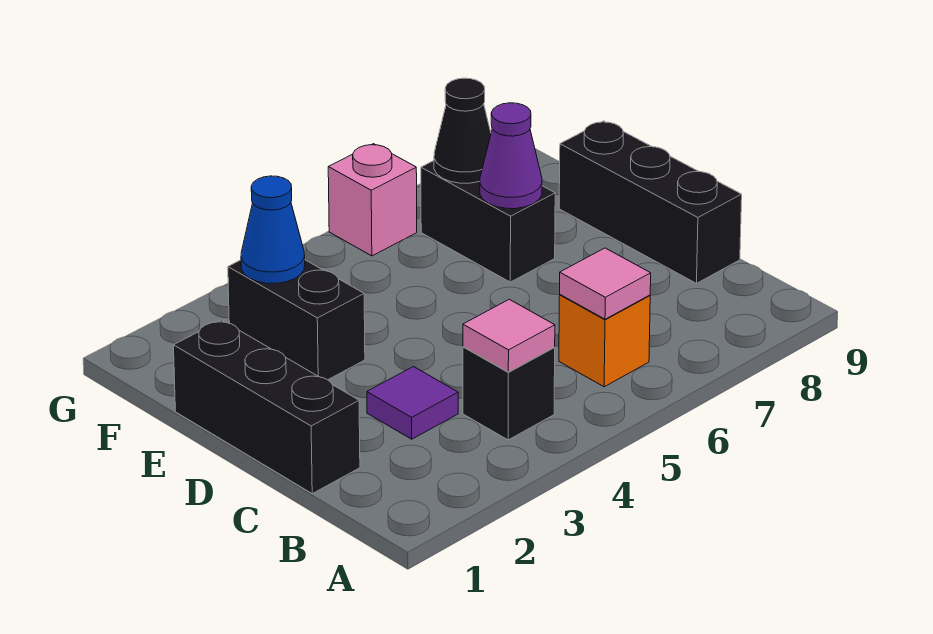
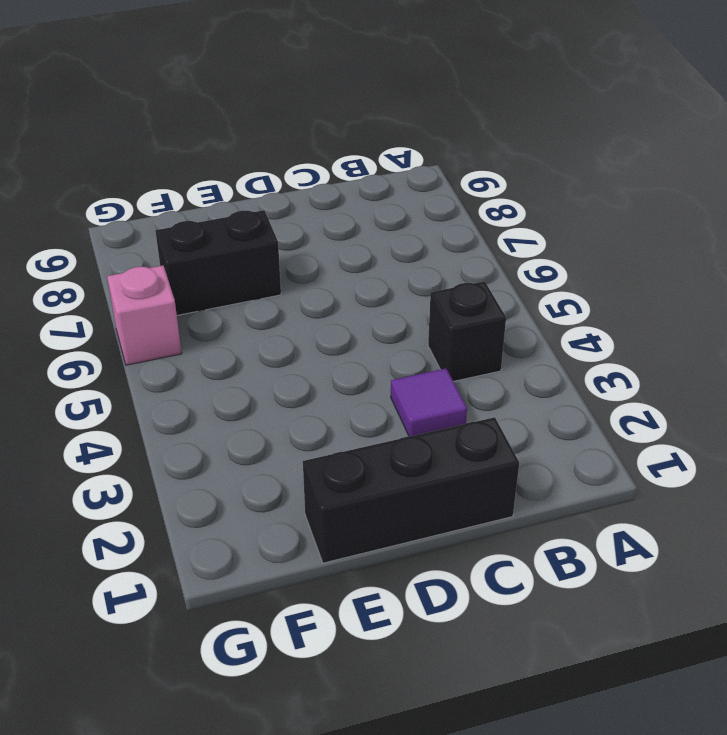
none -> orange brick B6 level 1
none -> black brick C9:E9 level 1
none -> black brick E3:F3 level 1

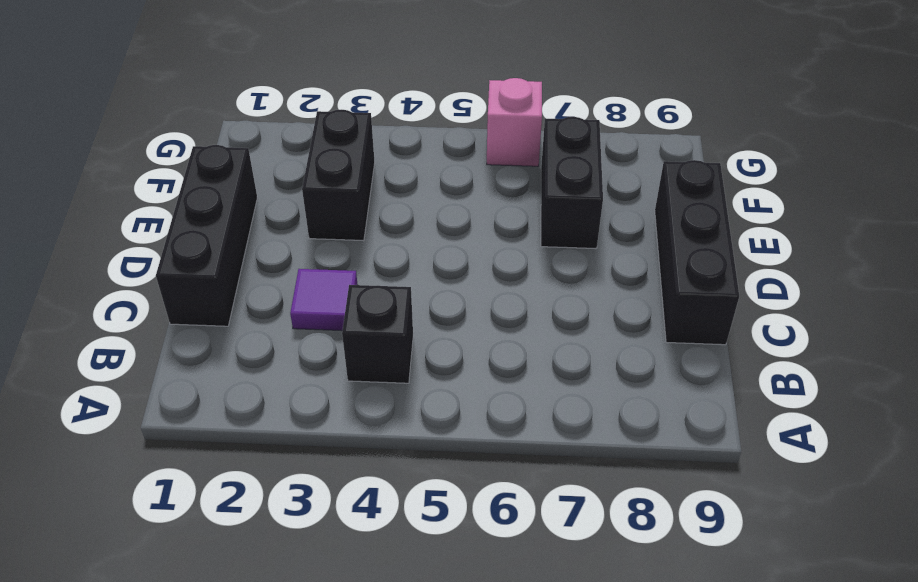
none -> orange brick B6 level 1
none -> pink tile B4 level 2
none -> pink tile B6 level 2

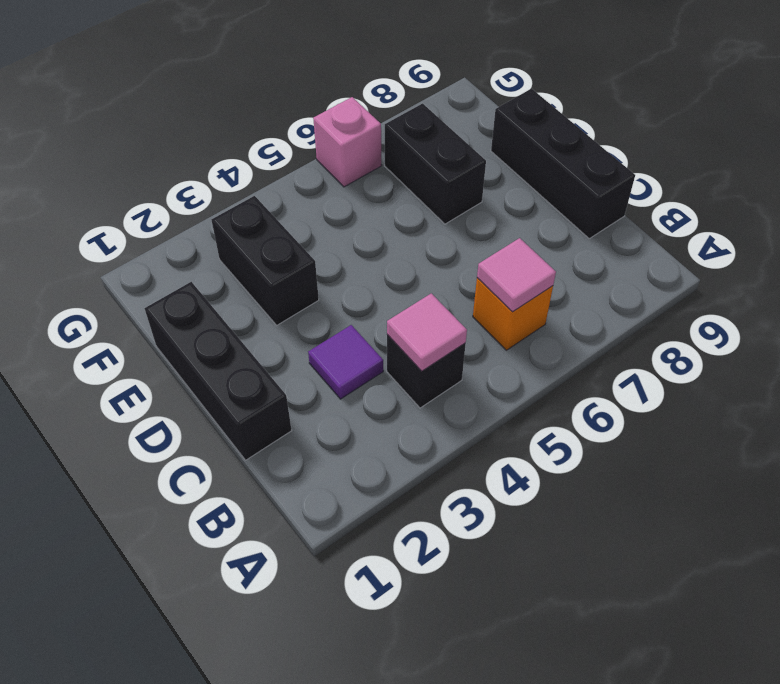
none -> purple cone E7 level 2
none -> blue cone F3 level 2
none -> black cone F7 level 2

